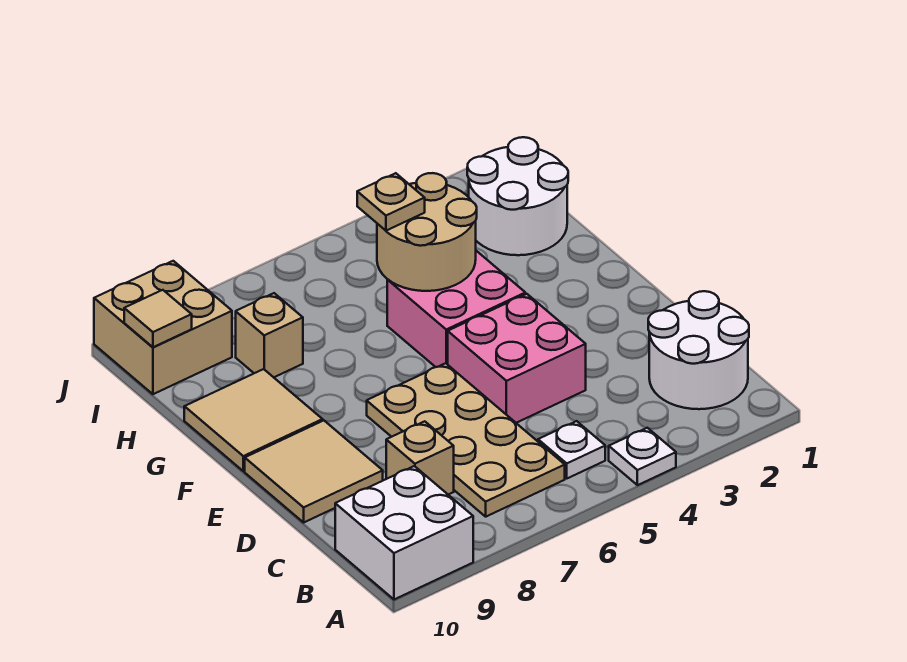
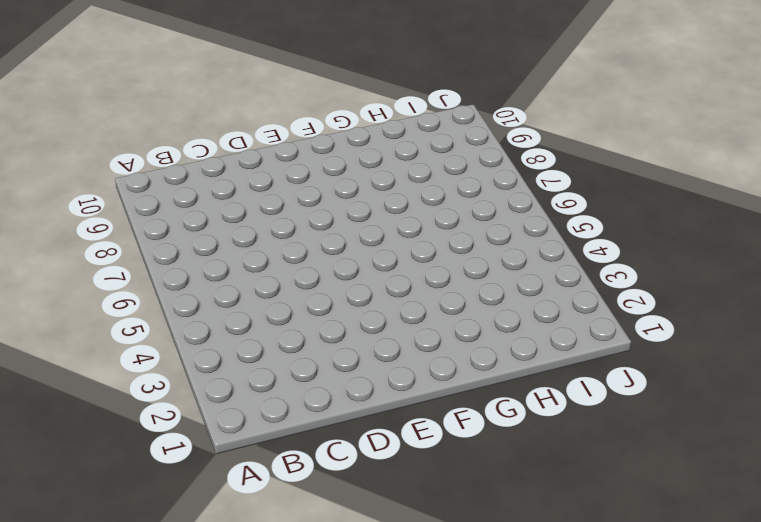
none -> white plate A4 level 1
none -> white brick A9:B10 level 1
none -> white round brick B1:C2 level 1

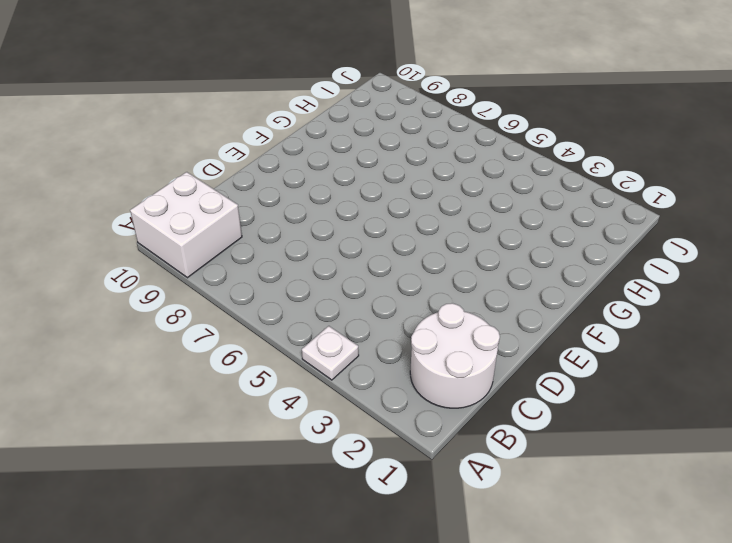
none -> white plate B5 level 1
none -> tan plate B6:E7 level 1
none -> tan brick C8 level 1

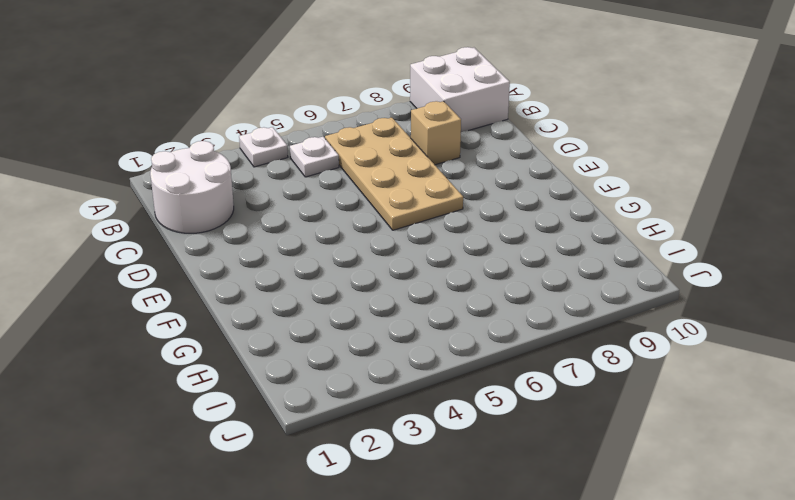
none -> pink brick D4:E5 level 1
none -> tan tile D9:E10 level 1
none -> pink brick F4:G5 level 1

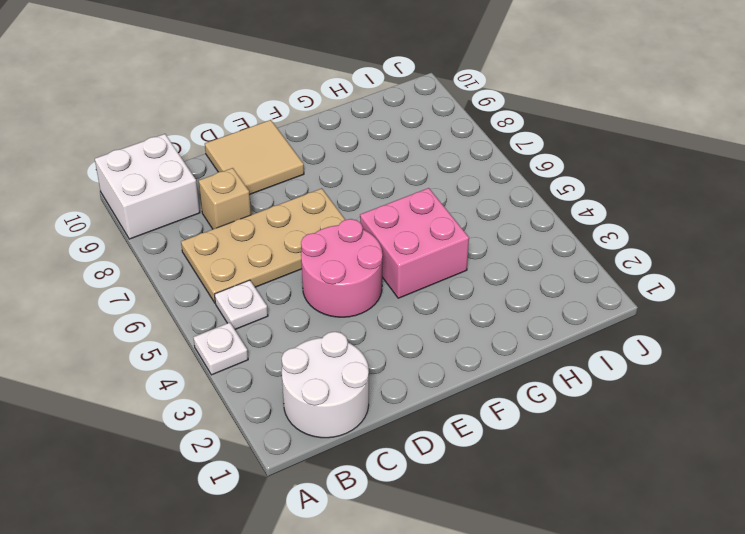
pink round brick D4:E5 level 1 -> pink brick D4:E5 level 1
none -> tan tile F9:G10 level 1
none -> white round brick H1:I2 level 1
none -> tan brick H8 level 1

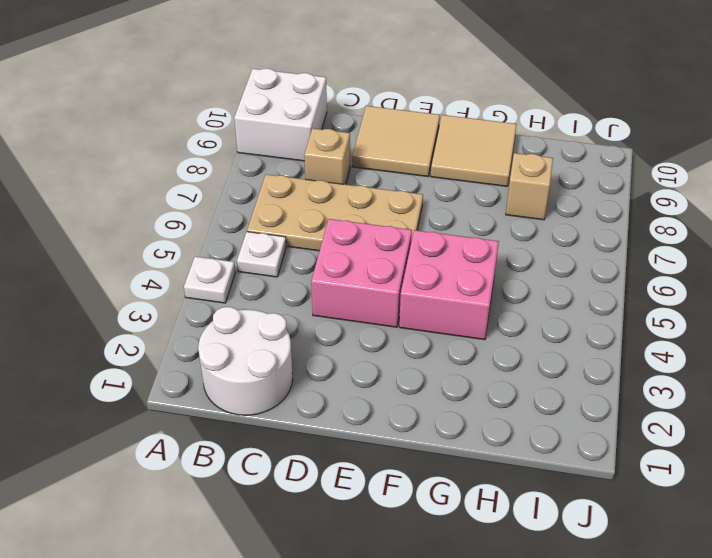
none -> white round brick H1:I2 level 1
none -> tan brick I9:J10 level 1
none -> tan round brick G4:H5 level 2

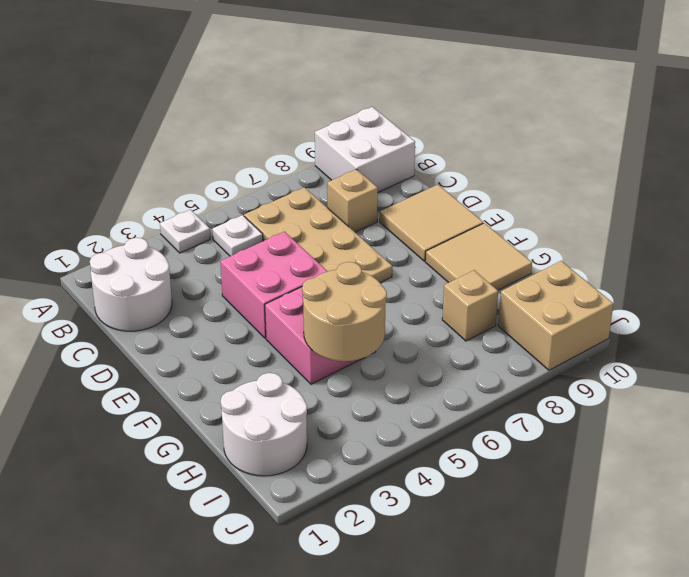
none -> tan tile I10 level 2
none -> tan plate H5 level 3

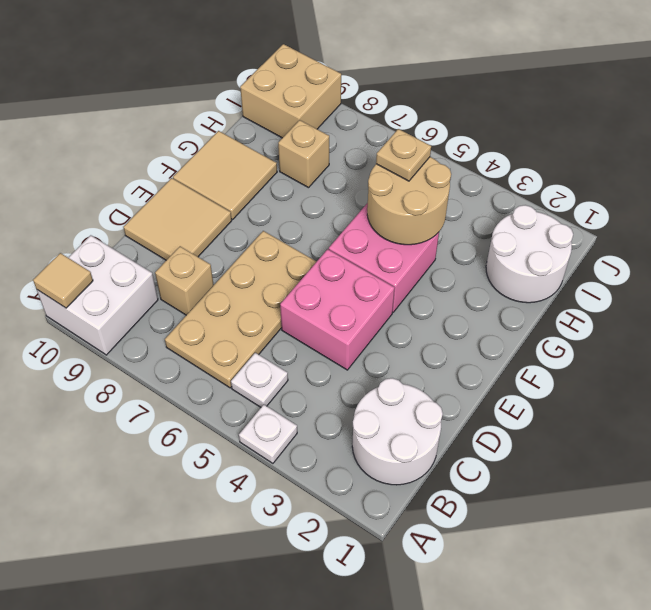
tan tile A10 level 2 -> tan tile I10 level 2

